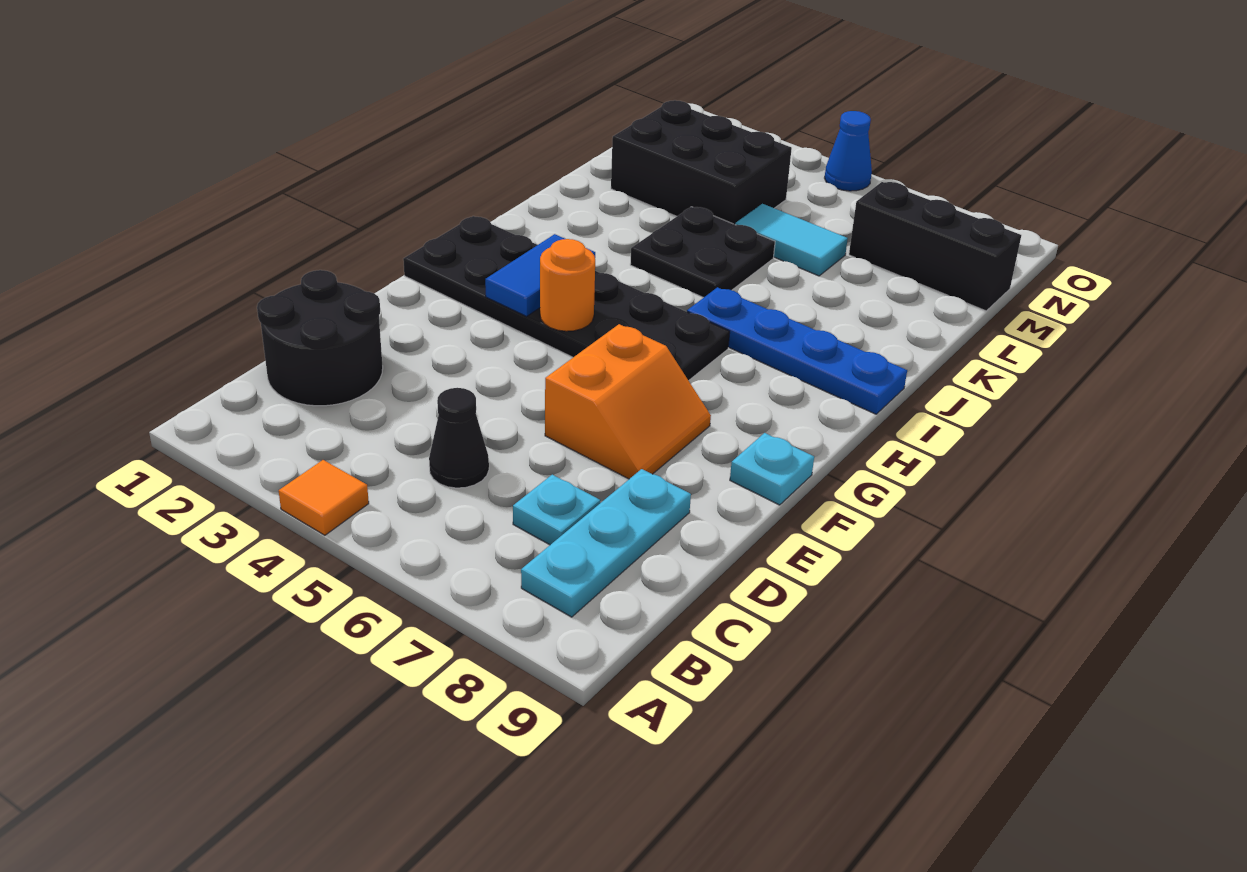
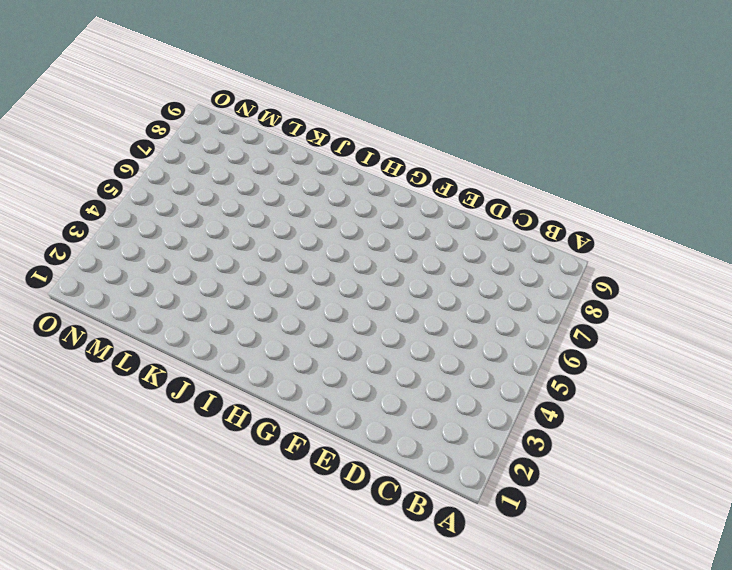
none -> orange tile A4 level 1
none -> cyan plate B8:D8 level 1
none -> black round brick C1:D2 level 1

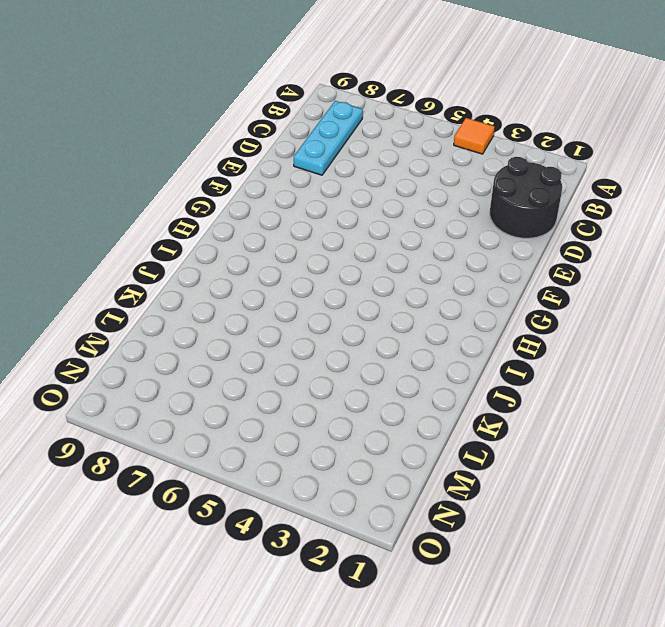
none -> black cone C5 level 1
none -> cyan plate C7 level 1
none -> orange slope E6:F7 level 1 top 6

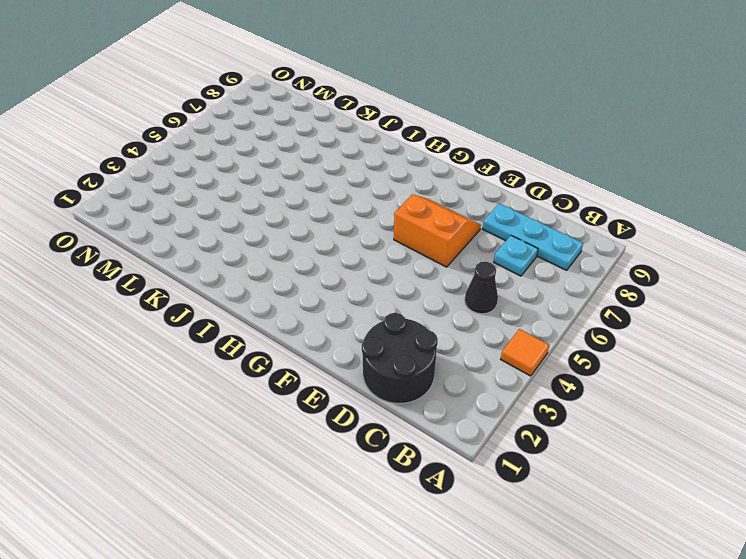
none -> cyan plate F9 level 1
none -> black plate G1:H6 level 1
none -> blue plate I6:I9 level 1

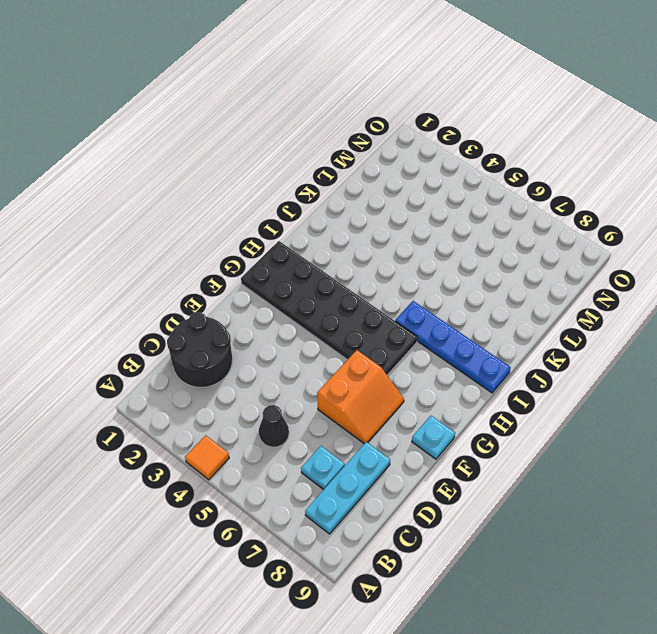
none -> black plate J4:K5 level 1
none -> black brick L2:M4 level 1
none -> cyan tile L5:L6 level 1

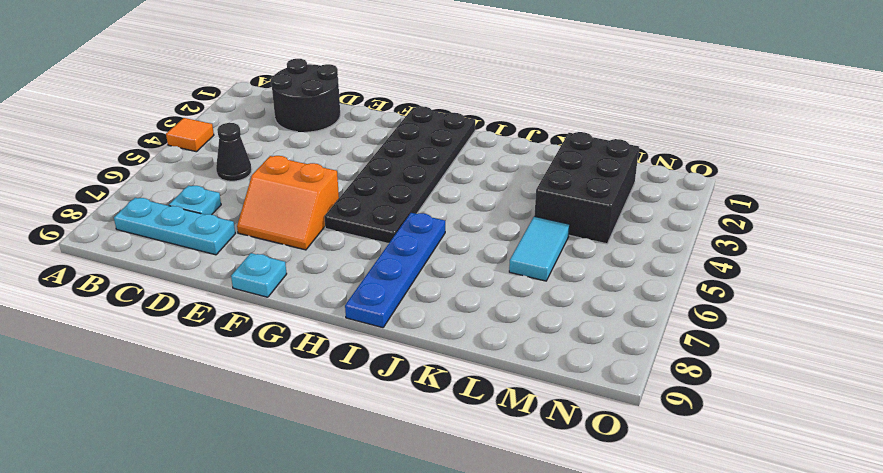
none -> black plate J4:K5 level 1
none -> black brick M7:M9 level 1
none -> blue cone O5 level 1

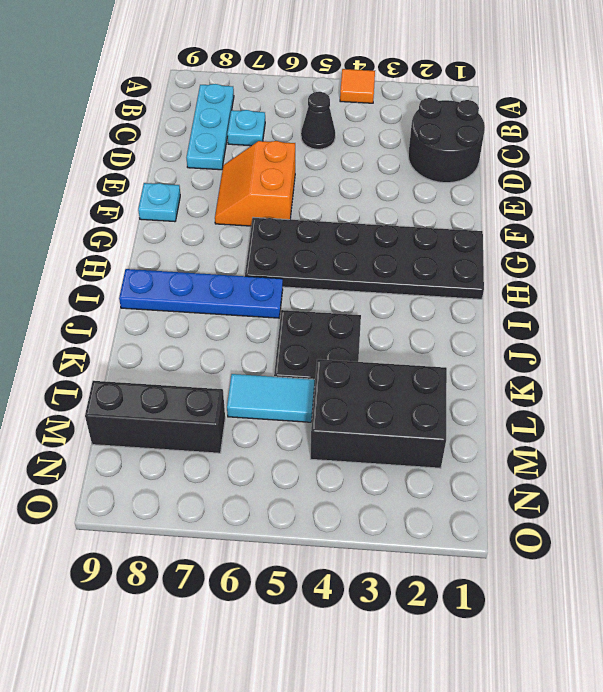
none -> blue cone O5 level 1
none -> blue tile G3:H3 level 2
none -> orange round brick G4 level 2

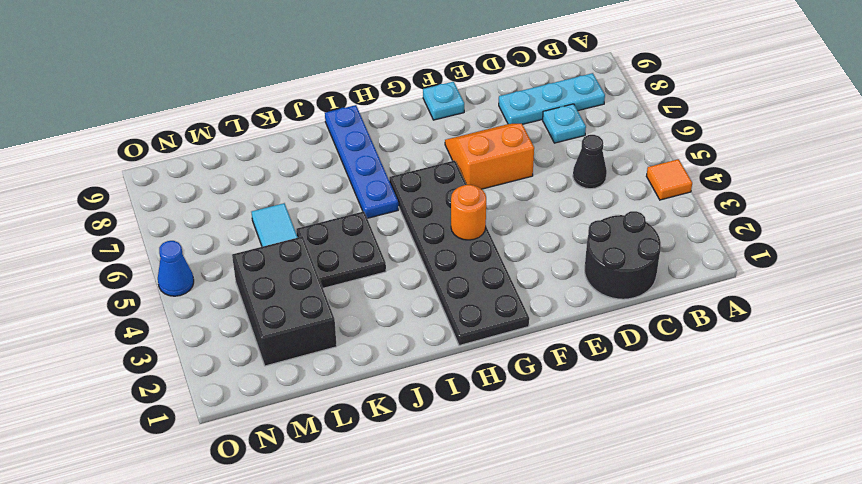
none -> black brick M7:M9 level 1
none -> blue tile G3:H3 level 2

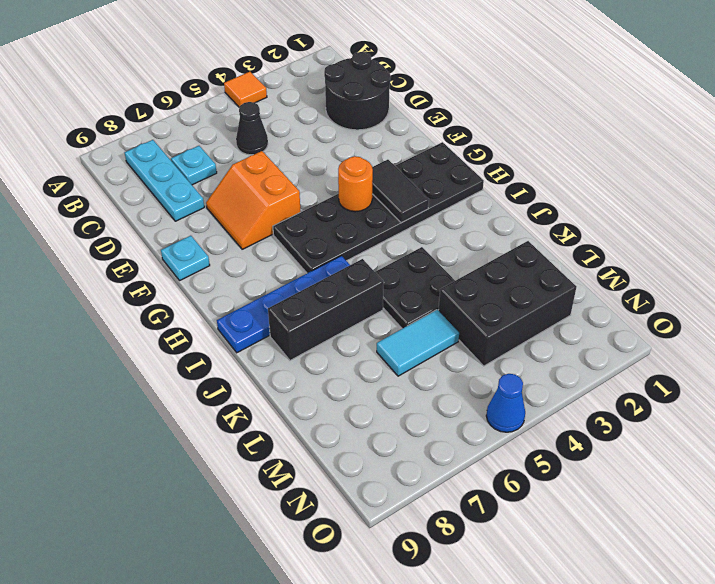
black tile G3:H3 level 2 -> blue tile G3:H3 level 2
black brick J6:J8 level 1 -> black brick M7:M9 level 1

